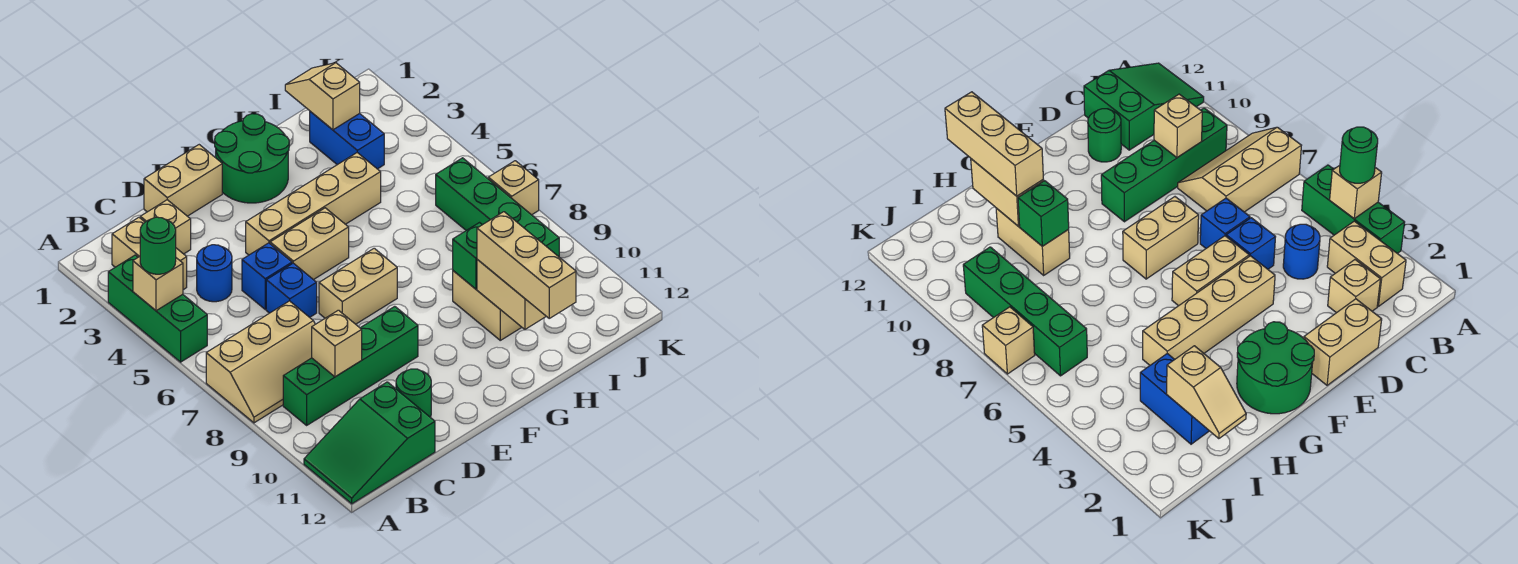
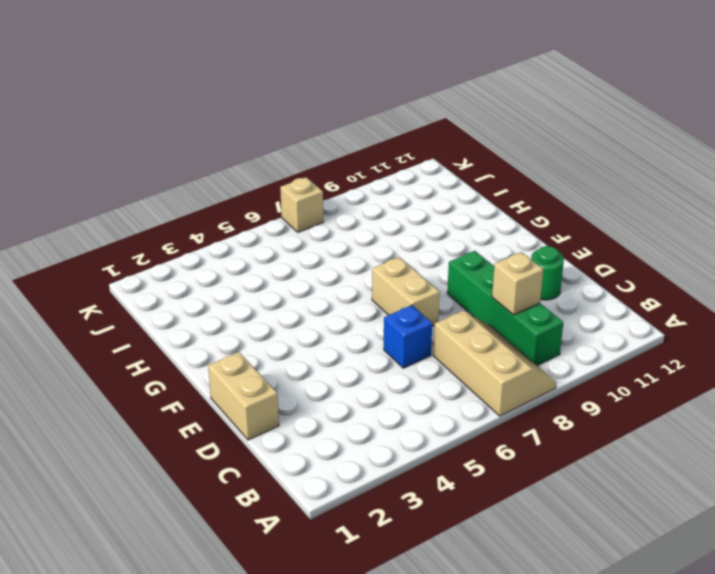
none -> green brick A3:A5 level 1
none -> green slope A11:C12 level 1 top C
none -> tan brick B2:B3 level 1

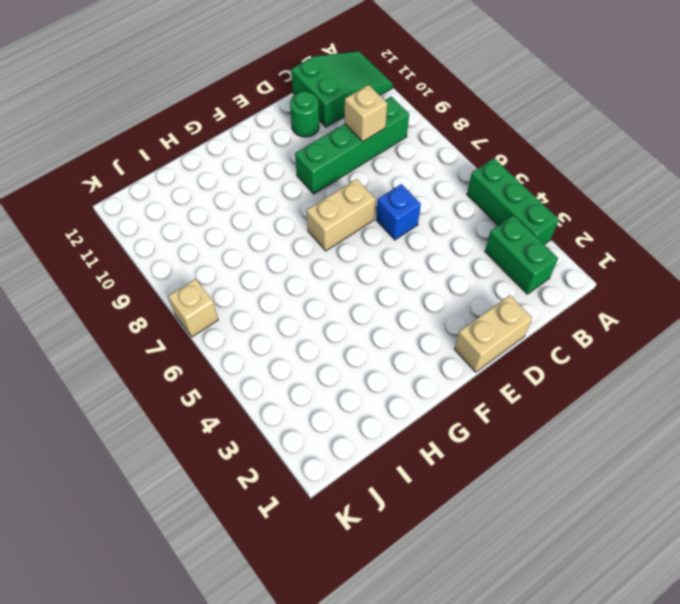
green brick B2:B3 level 1 -> tan brick B2:B3 level 1
none -> tan slope A7:C8 level 1 top 7
none -> tan brick C2 level 1
none -> blue round brick C4 level 1

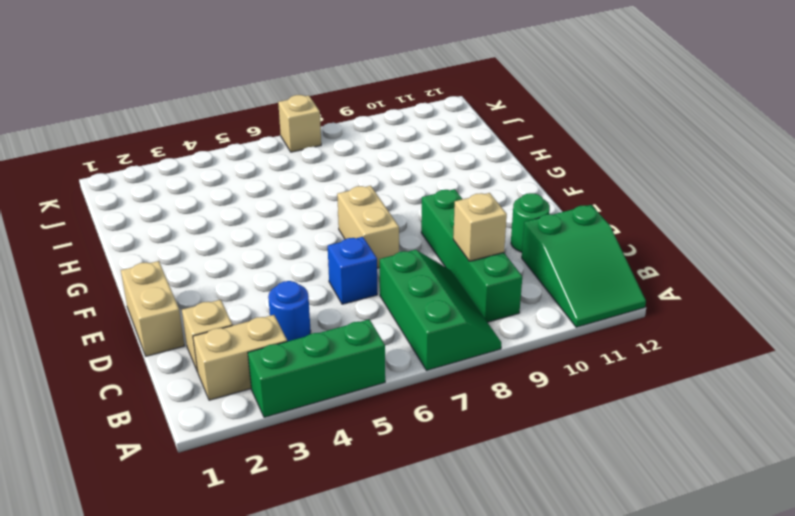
green slope A7:C8 level 1 top 7 -> tan slope A7:C8 level 1 top 7
none -> blue brick D5 level 1
none -> tan brick E4:H4 level 1
none -> tan brick E5:F5 level 1

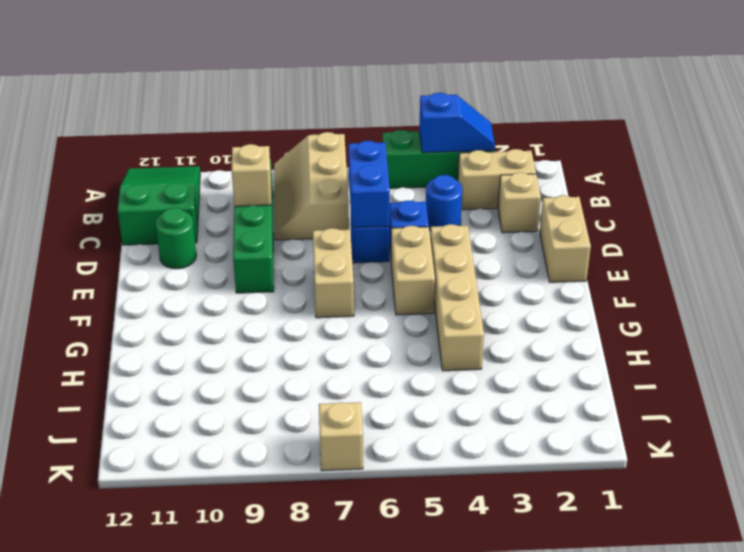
blue slope A3:A4 level 2 top 4 -> tan brick A4 level 2
blue brick C6:D6 level 2 -> blue brick I2:I3 level 1
none -> green round brick F1:G2 level 1
none -> tan brick H9:H10 level 1
none -> green brick J6:J9 level 1

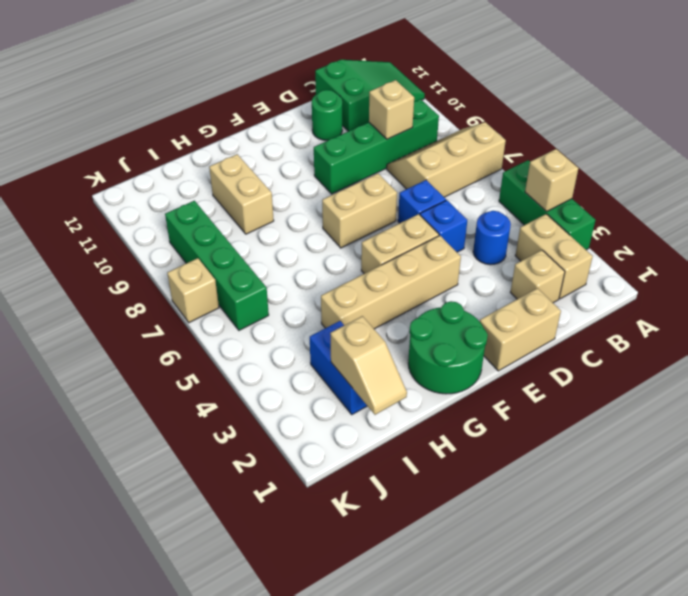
none -> green brick H9 level 2
none -> tan brick H10:H11 level 2
none -> green round brick A4 level 3

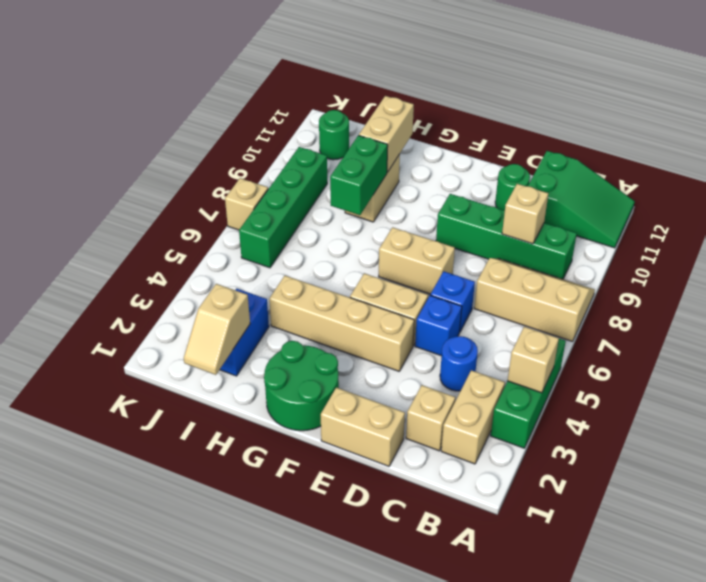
green brick H8:H9 level 2 -> green brick H9 level 2
green round brick J11 level 1 -> green round brick A4 level 3
none -> tan brick H10:H12 level 3

